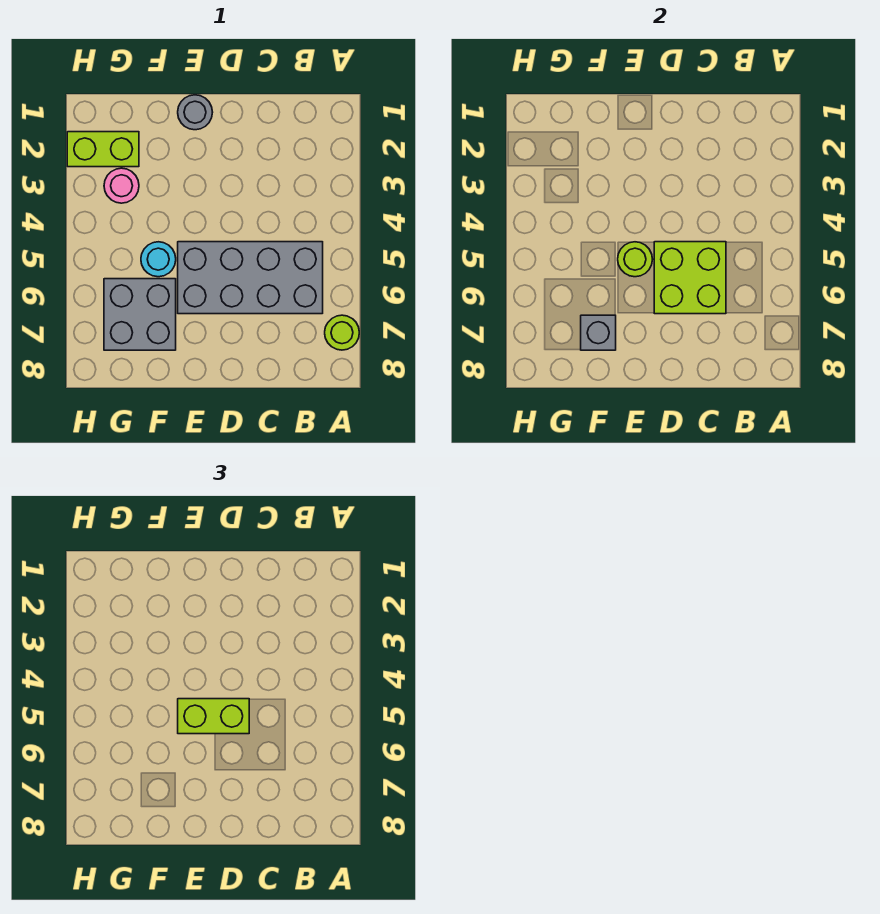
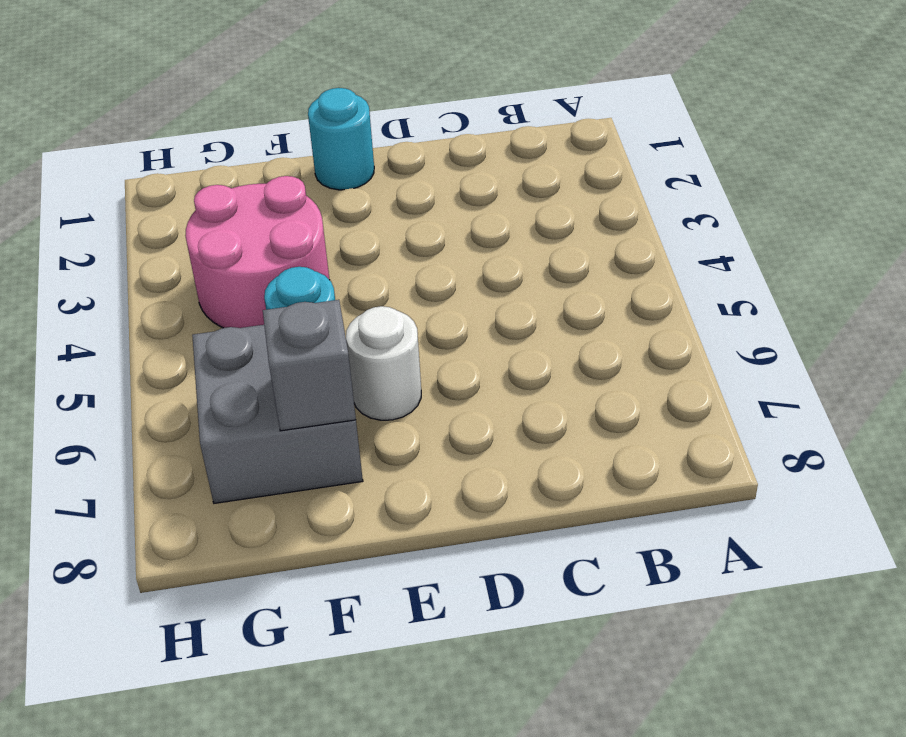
cyan round brick E1 level 1 -> grey round brick E1 level 1
white round brick E6 level 1 -> grey brick B5:E6 level 1
pink round brick F3:G4 level 1 -> pink round brick G3 level 1
none -> lime round brick A7 level 1
none -> lime brick G2:H2 level 1

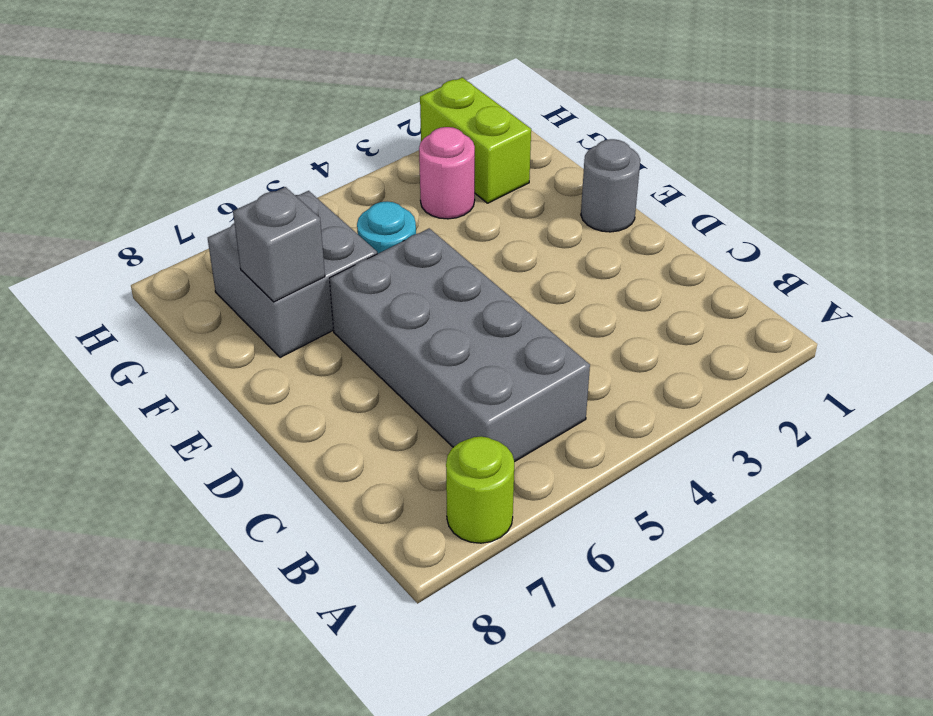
none -> lime brick C5:D6 level 2
none -> lime round brick E5 level 2

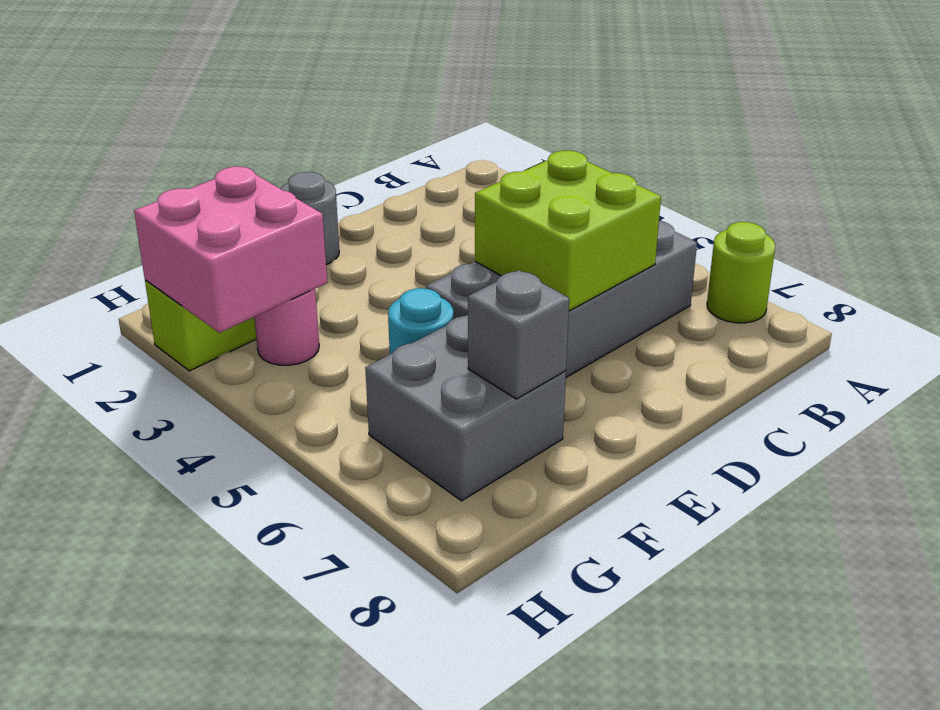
pink brick G2:H3 level 2 -> none
none -> lime round brick E5 level 2
none -> lime brick D5:E5 level 3

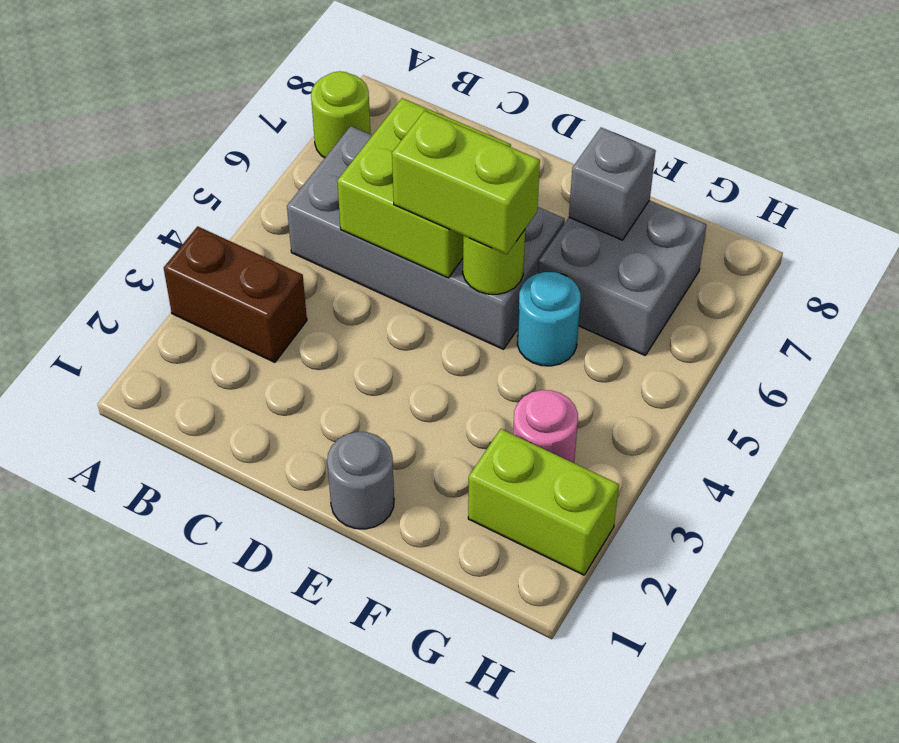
brown brick A3:B3 level 1 -> none

